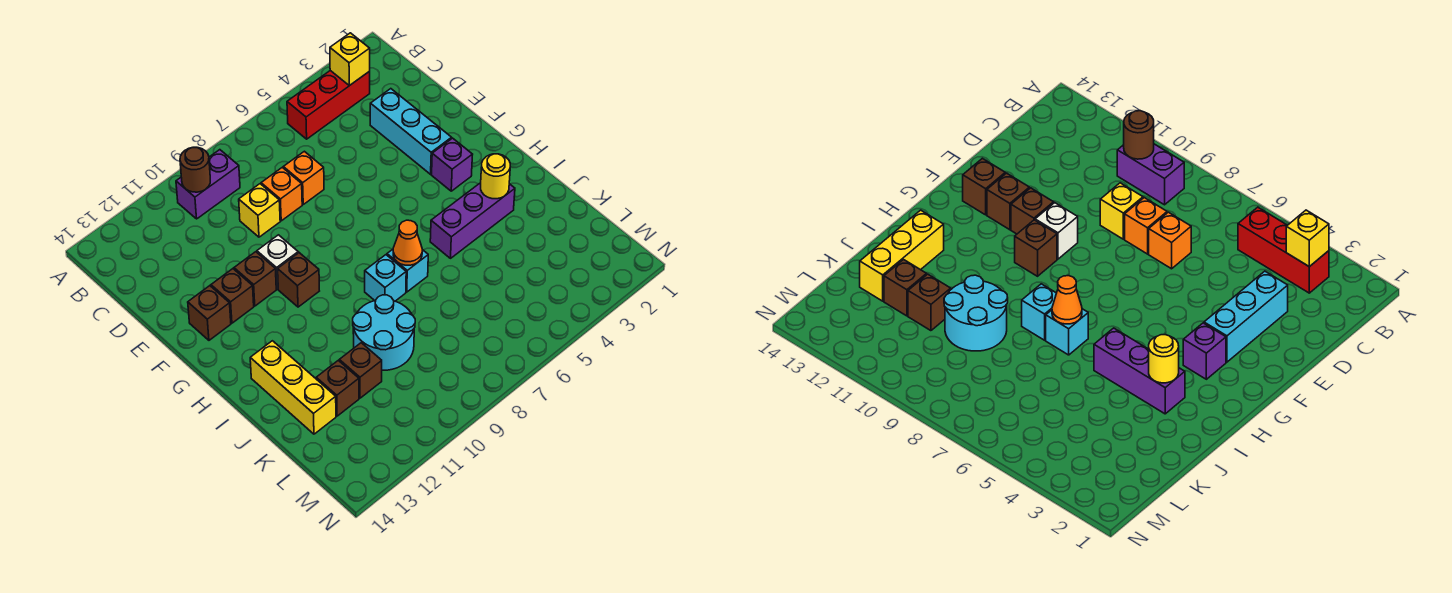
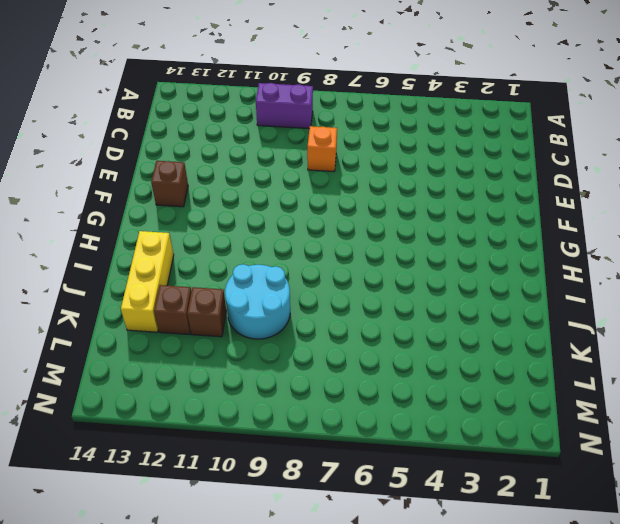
none -> red brick B3:B5 level 1
none -> cyan brick D3:F3 level 1
none -> orange brick D7 level 1

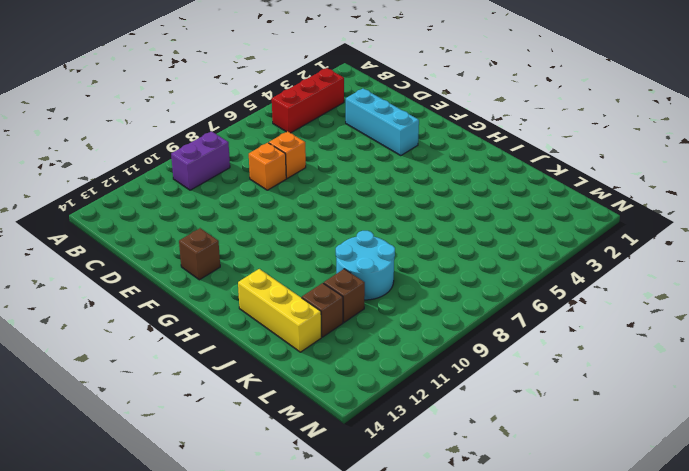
none -> yellow brick D9 level 1
none -> white brick F10 level 1
none -> brown brick F11 level 1

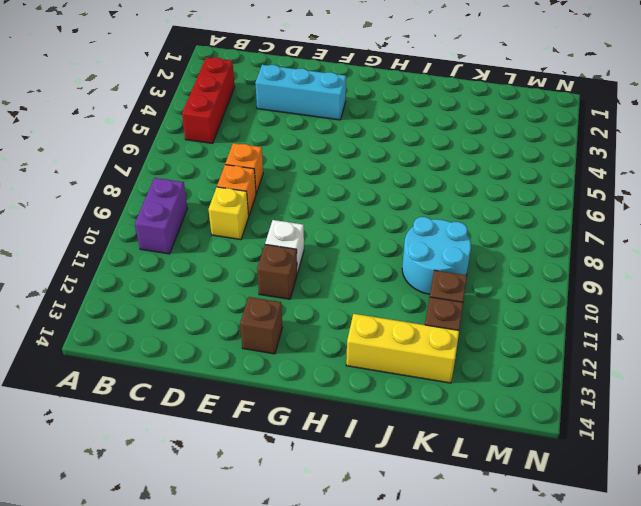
none -> brown brick F12 level 1
none -> purple brick G3 level 1
none -> brown brick G10 level 1

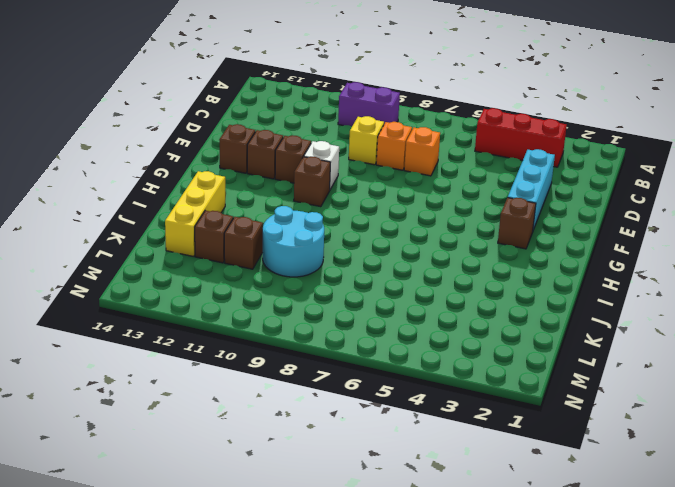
brown brick G3 level 1 -> purple brick G3 level 1
none -> purple brick I3:I5 level 1
none -> cyan brick I7 level 1
none -> cyan brick I8 level 1

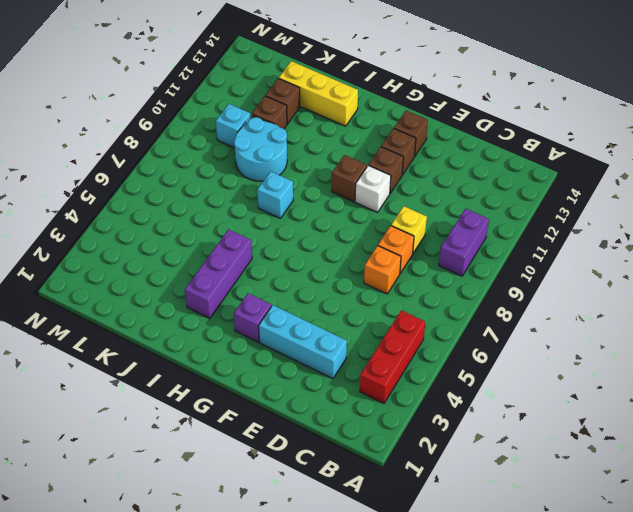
cyan brick L10 level 1 -> cyan brick I7 level 1
none -> yellow brick B3 level 2
none -> brown round brick B10 level 2
none -> yellow round brick I3 level 2

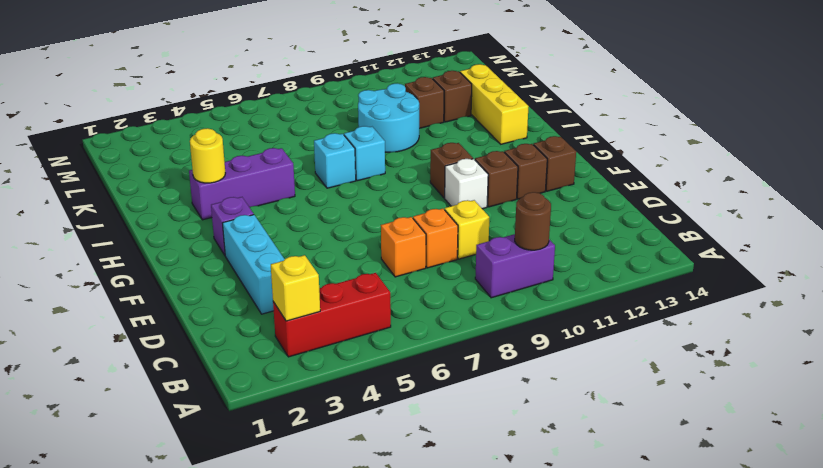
none -> orange cone I7 level 2

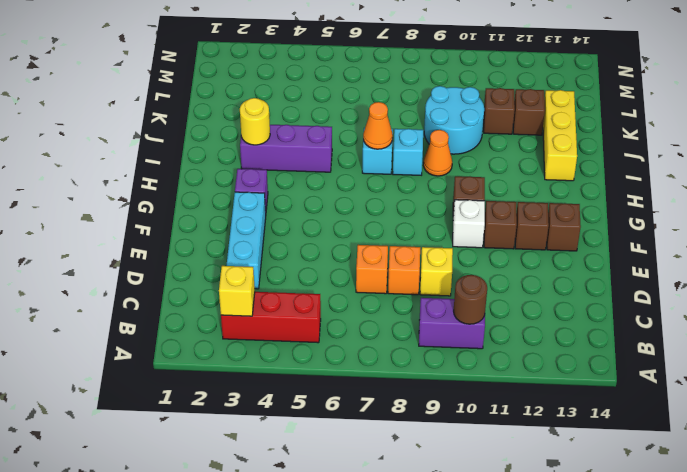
orange cone I9 level 1 -> none

